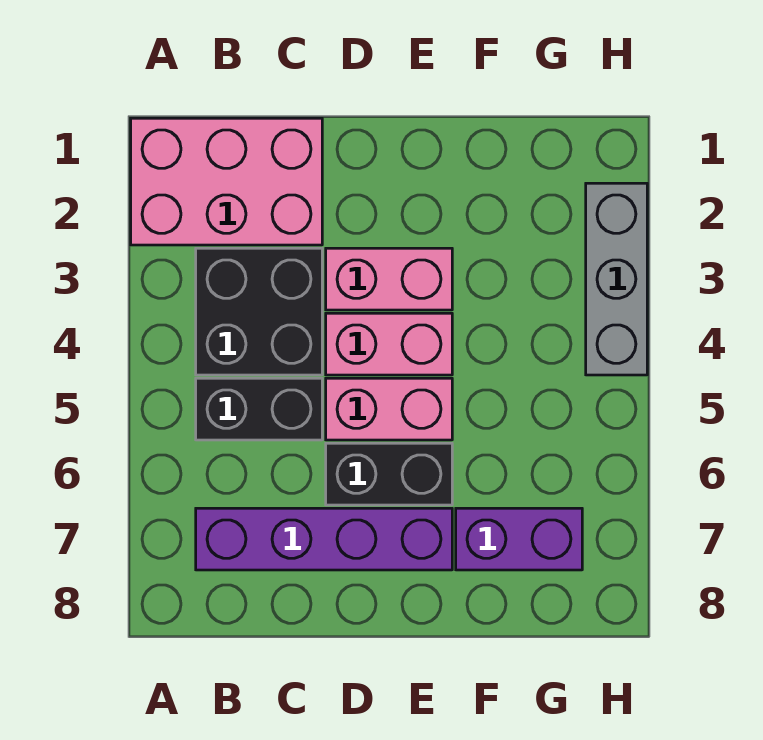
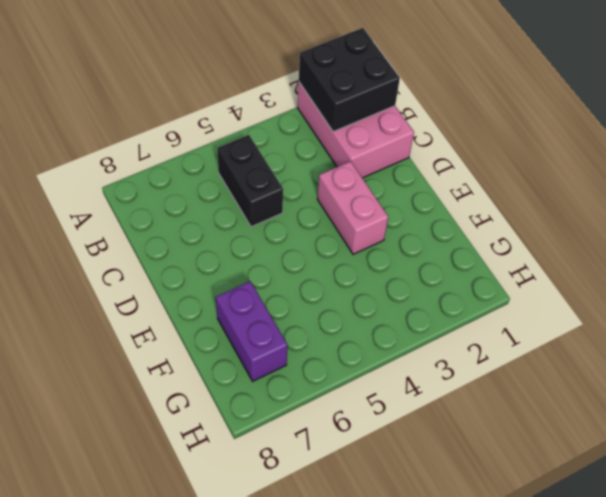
black brick A1:B2 level 2 -> black brick B3:C4 level 1
none -> purple brick B7:E7 level 1
none -> pink brick D4:E4 level 1

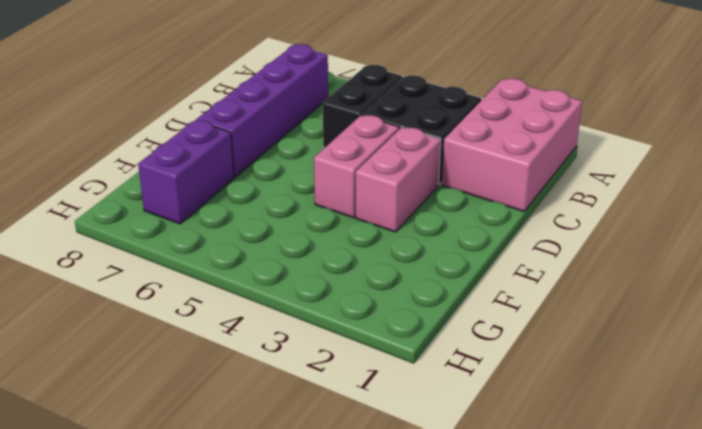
none -> pink brick D5:E5 level 1
none -> black brick D6:E6 level 1

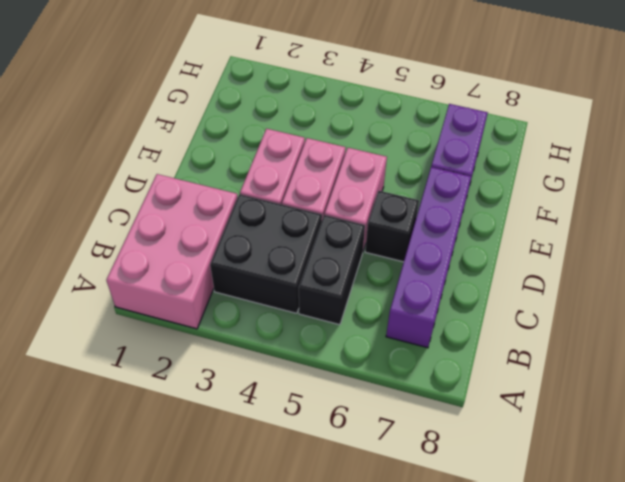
black brick D6 level 1 -> black brick D6:E6 level 1
none -> grey brick H2:H4 level 1

